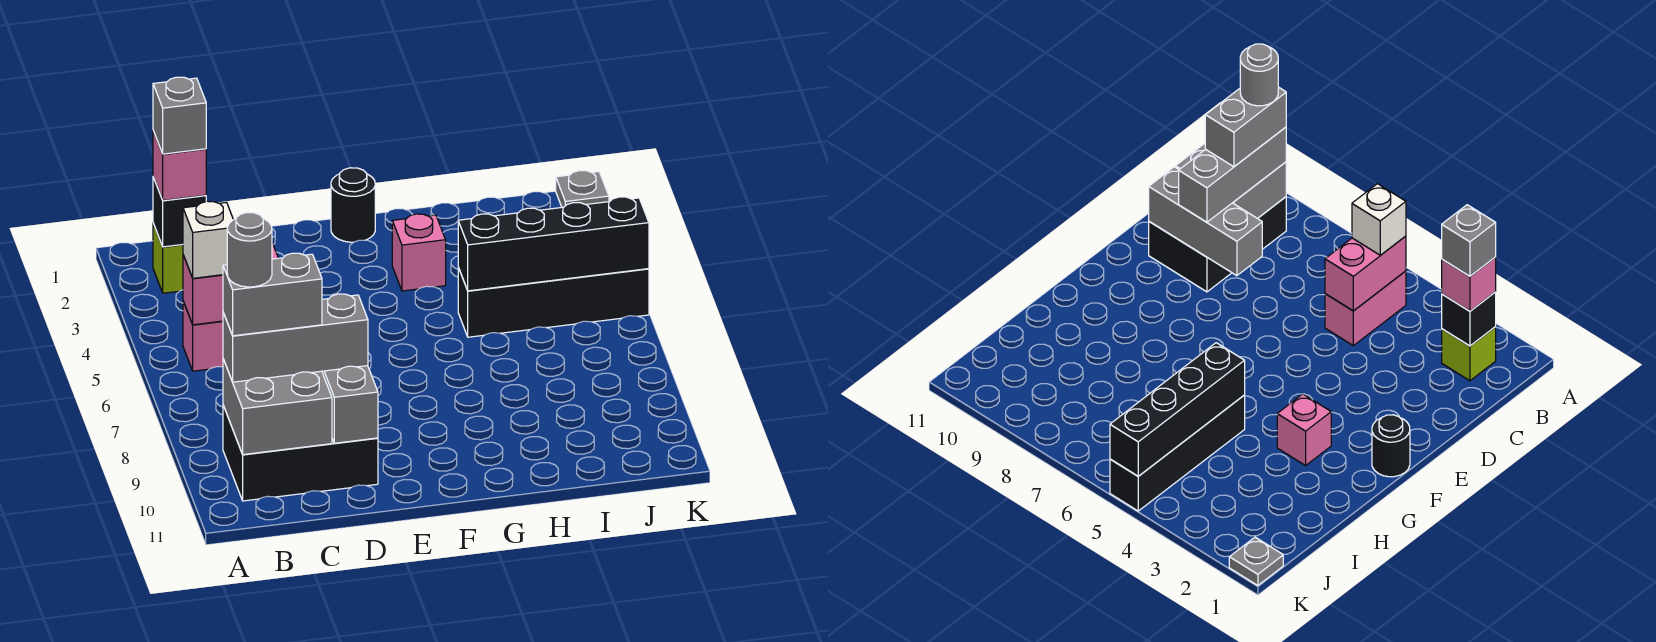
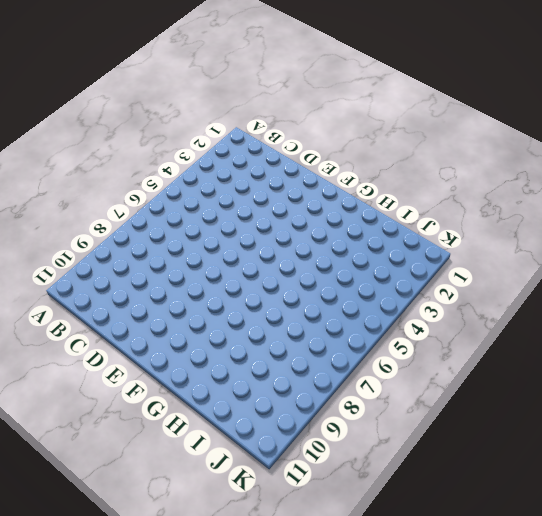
none -> lime brick B2 level 1
none -> pink brick B5:C5 level 1
none -> black brick B9:D10 level 1

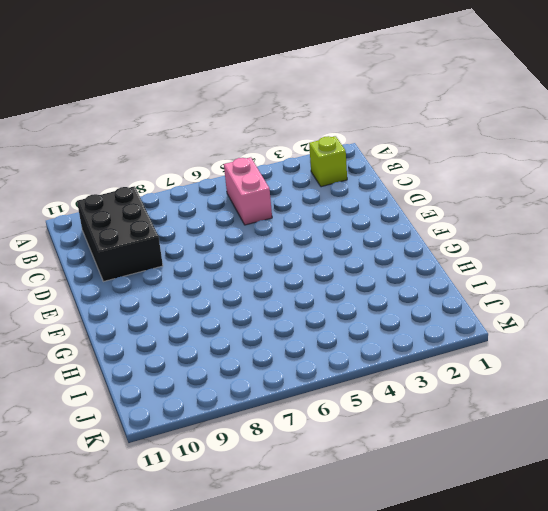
none -> black round brick F1 level 1
none -> pink brick G3 level 1
none -> black brick H5:K5 level 1

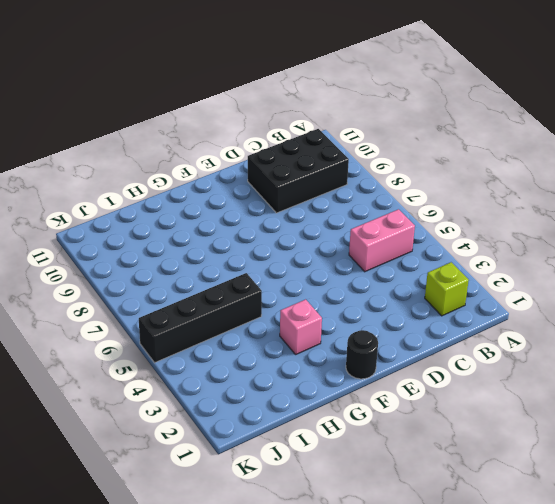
none -> grey plate K1 level 1
none -> black brick B2 level 2
none -> pink brick B5:C5 level 2

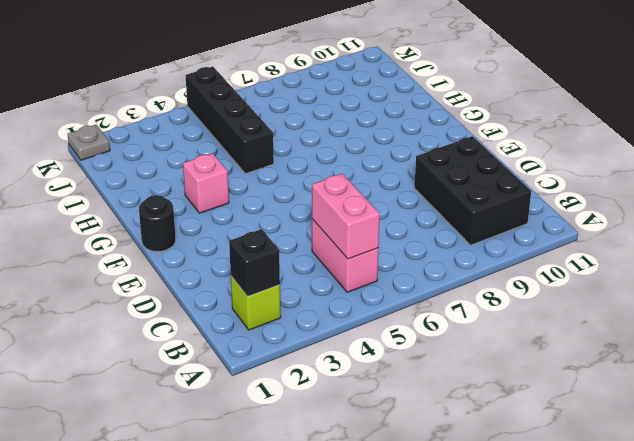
none -> grey brick B9:C10 level 2
none -> grey brick D8:D10 level 2
none -> black brick H5:K5 level 2

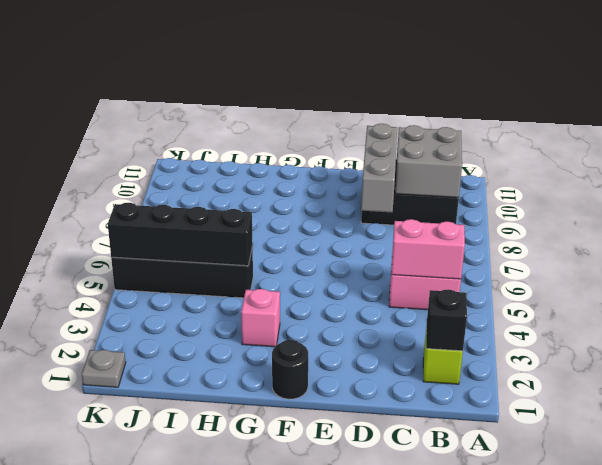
none -> pink brick B2 level 3
none -> white brick B5 level 3
none -> grey brick B9:D9 level 3

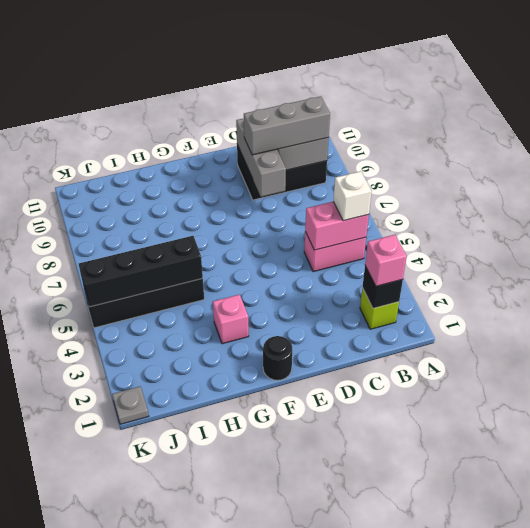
none -> grey brick B2 level 4
none -> grey brick B9:C9 level 4
none -> grey round brick B9 level 5

